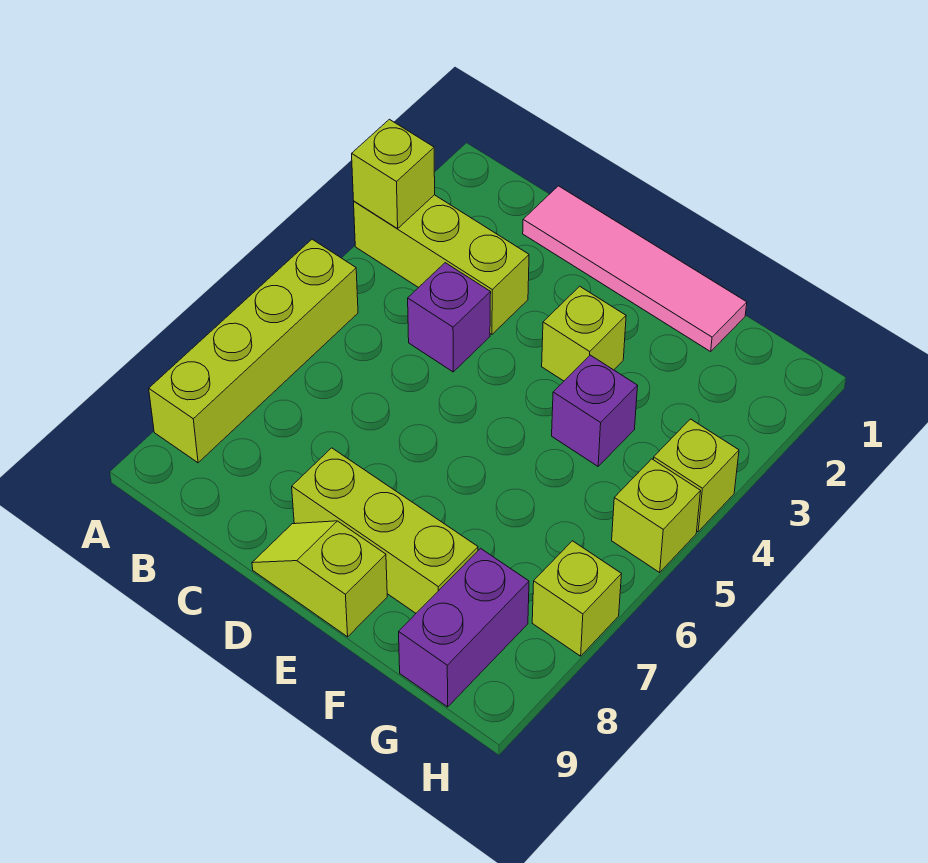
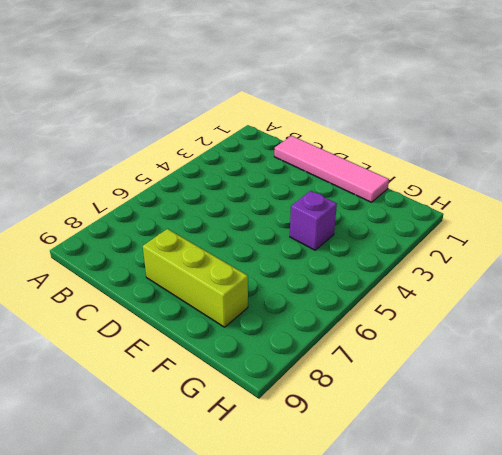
none -> lime brick A3:C3 level 1
none -> lime brick A5:A8 level 1
none -> purple brick C4 level 1

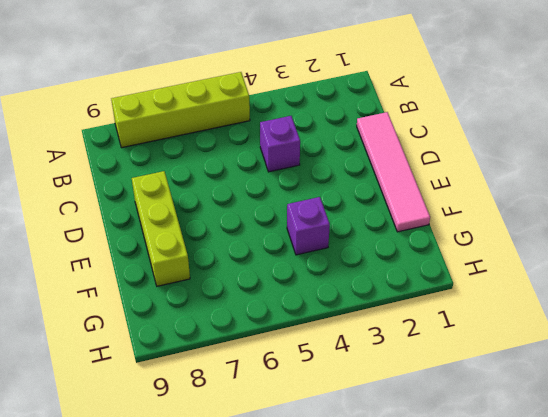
none -> lime brick A3:C3 level 1
none -> lime slope D9:E9 level 1 top E
none -> lime brick E3 level 1

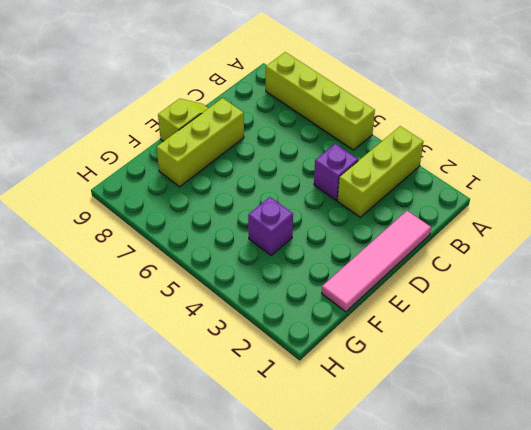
none -> lime brick E3 level 1
none -> purple brick G8:G9 level 1
none -> lime brick H4 level 1

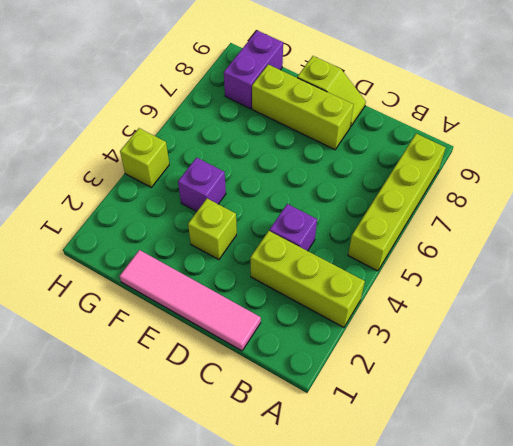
none -> lime brick H5 level 1
none -> lime brick H7 level 1
none -> lime brick A3 level 2

